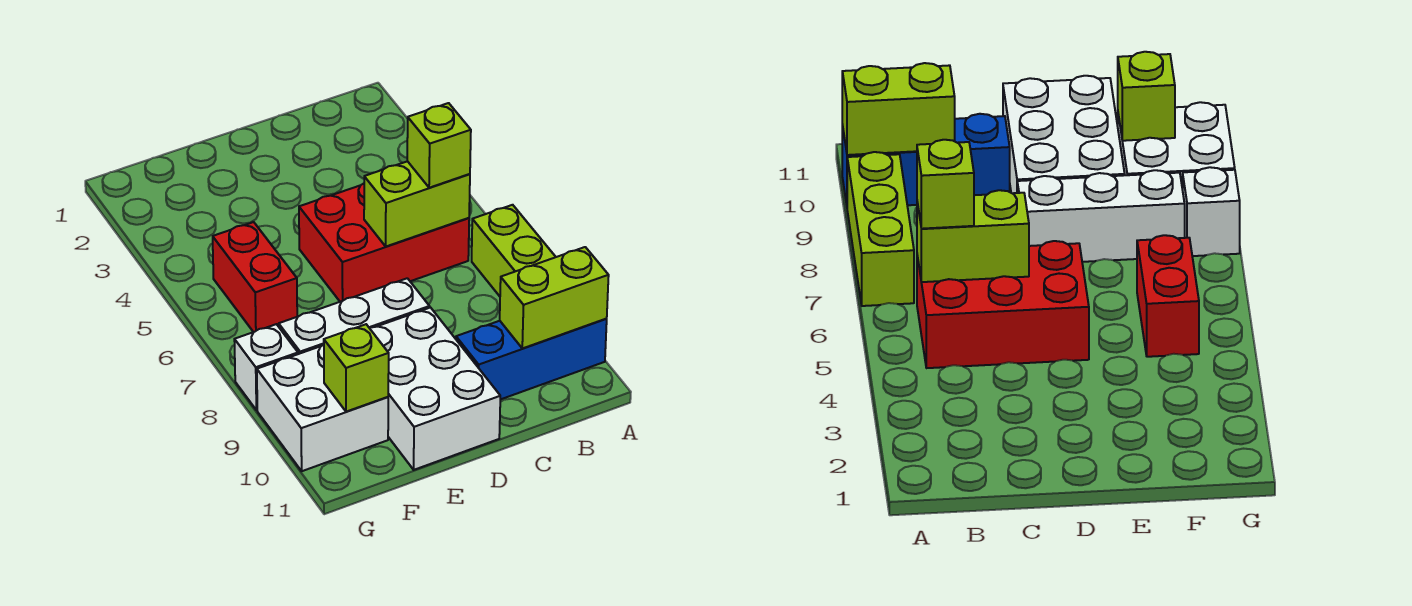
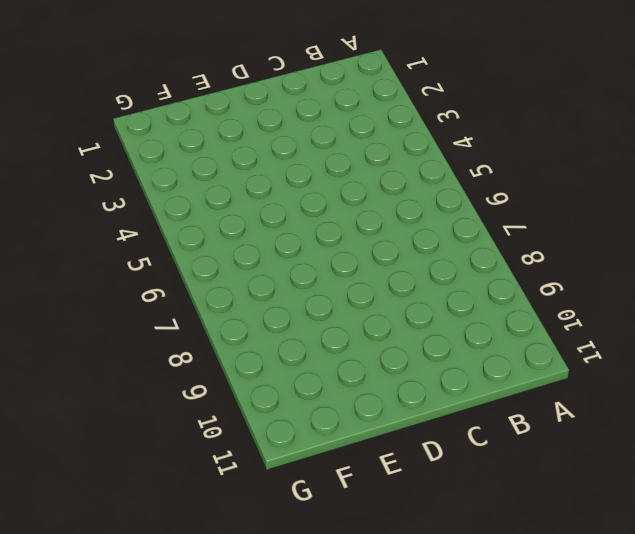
none -> lime brick A7:A9 level 1
none -> blue brick A10:C10 level 1
none -> red brick B5:D6 level 1

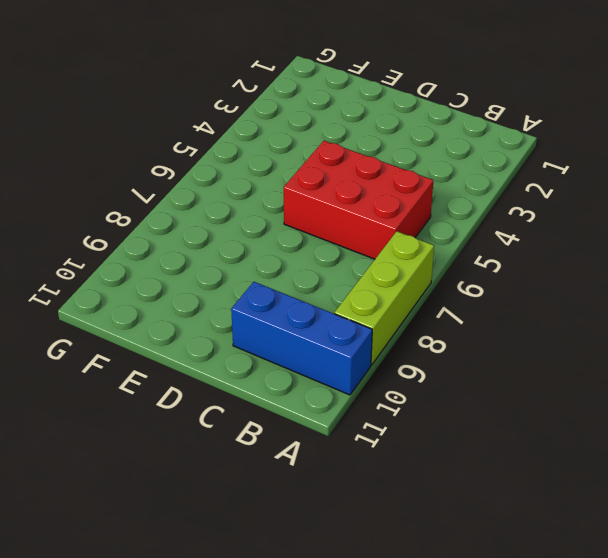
none -> white brick D8:F8 level 1
none -> white brick D9:E11 level 1
none -> red brick F5:F6 level 1

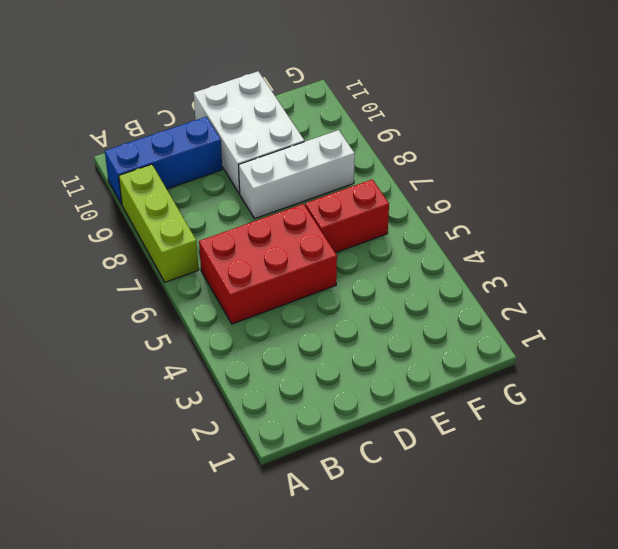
red brick E6:F6 level 1 -> red brick F5:F6 level 1
none -> white brick F9:G10 level 1
none -> white brick G8 level 1
none -> lime brick A10:B10 level 2

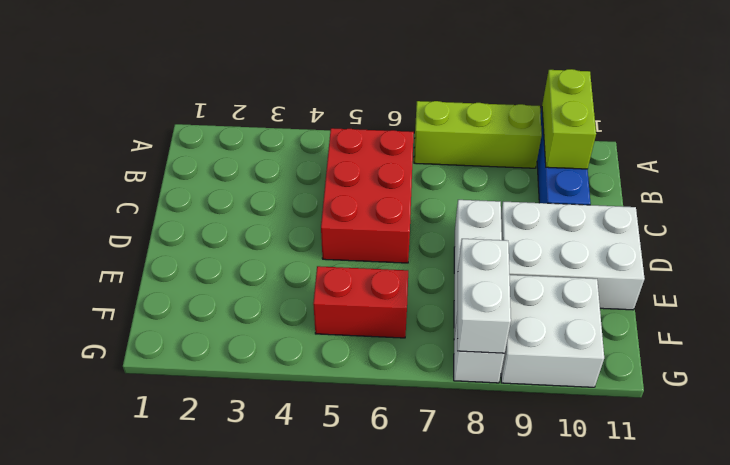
white brick F8:G8 level 2 -> none
none -> lime brick B6:C6 level 2
none -> lime brick F10 level 2
none -> lime brick B6 level 3

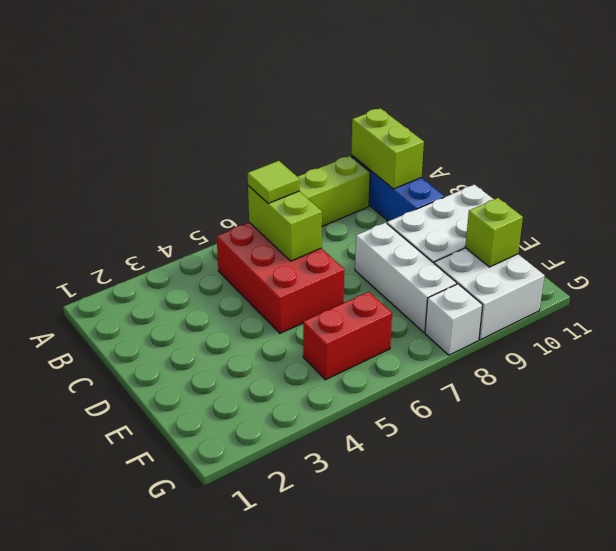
lime tile B6 level 3 -> lime brick B6 level 3

